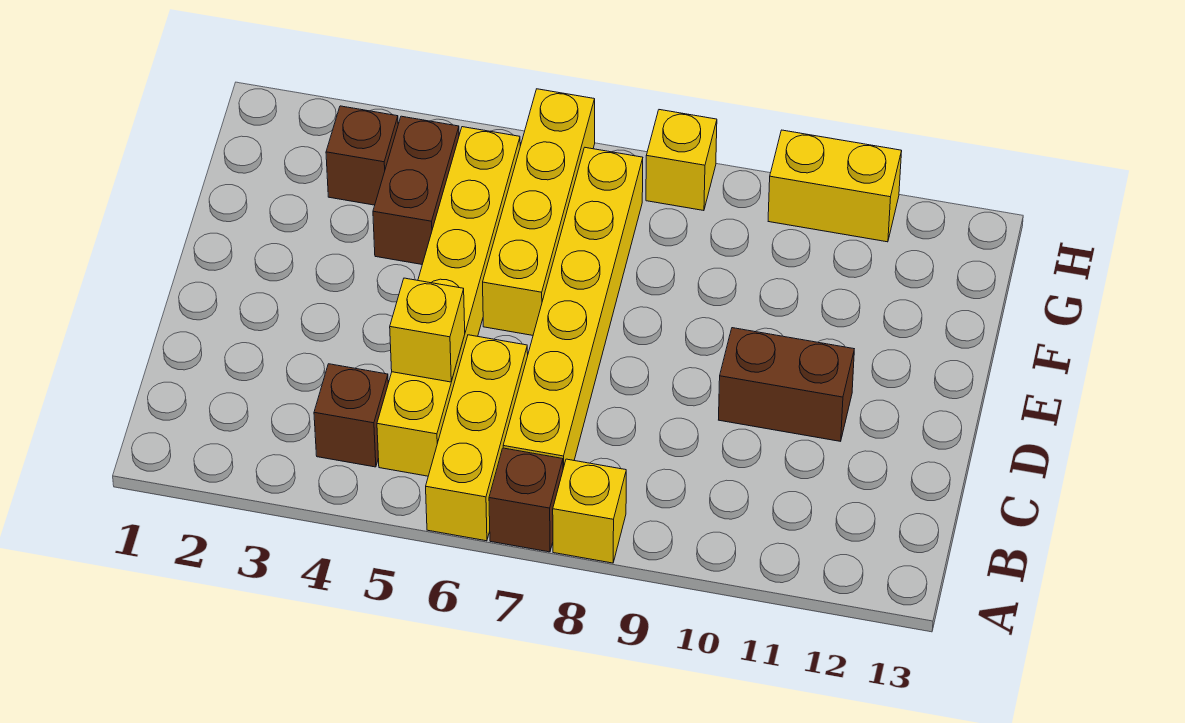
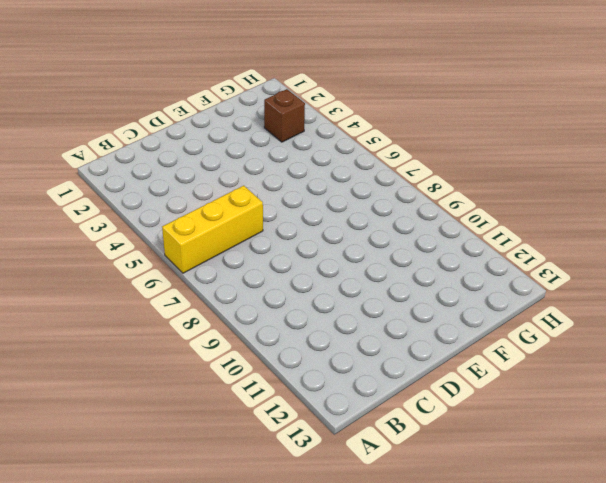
none -> brown brick A7 level 1
none -> yellow brick A8 level 1
none -> brown brick B4 level 1

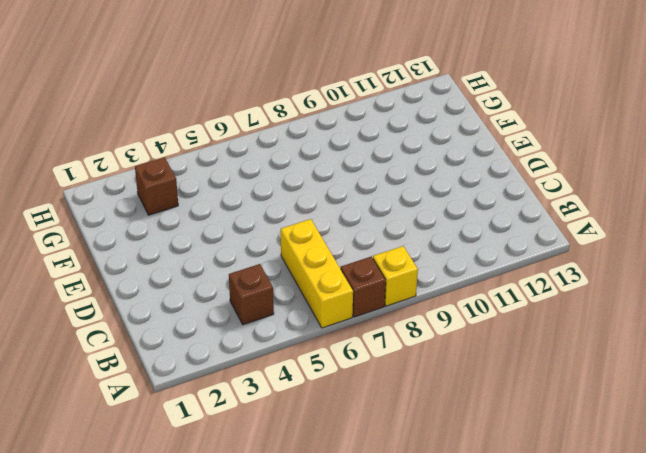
none -> yellow brick B5:G5 level 1
none -> yellow brick B7:G7 level 1
none -> brown brick D10:D11 level 1

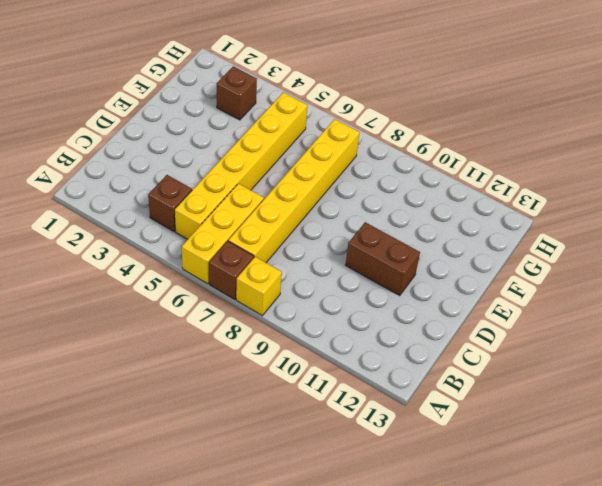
none -> yellow brick E6:H6 level 1
none -> brown brick F4:G4 level 1
none -> yellow brick H8 level 1

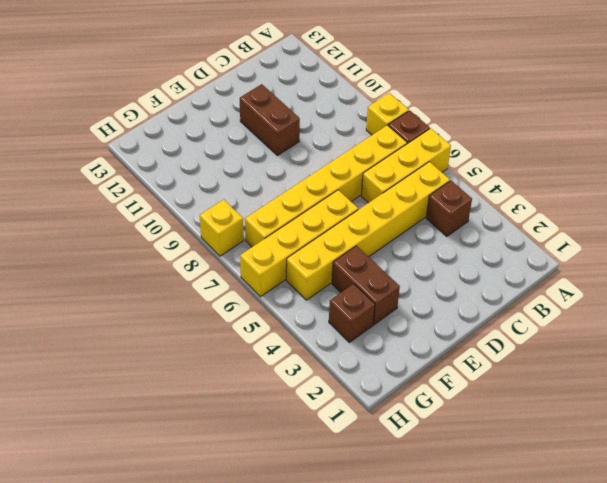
brown brick F3:F4 level 1 -> brown brick F4:G4 level 1
none -> yellow brick H10:H11 level 1
none -> yellow brick C5 level 2

